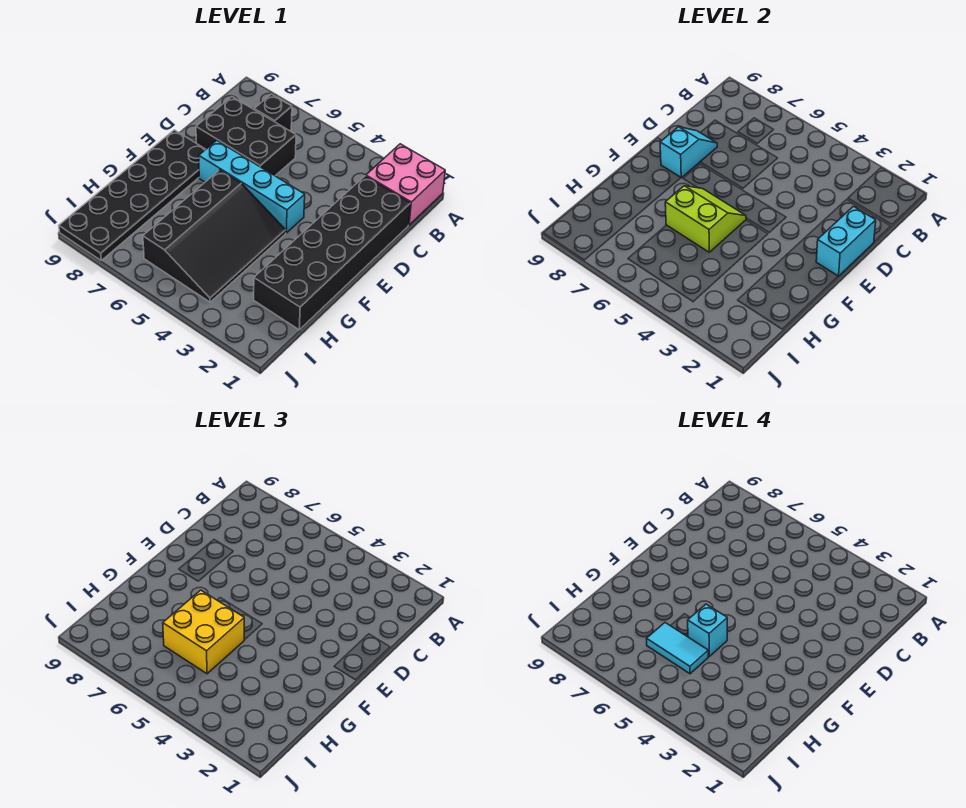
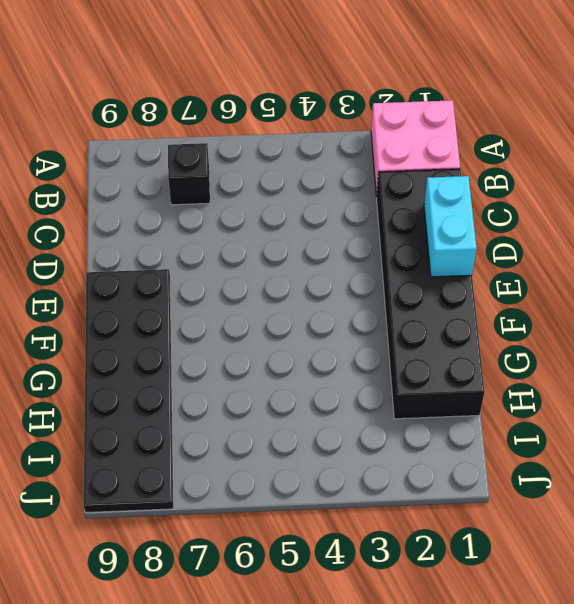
none -> black brick C6:D8 level 1
none -> cyan brick E4:E7 level 1
none -> black slope F4:I6 level 1 top 6

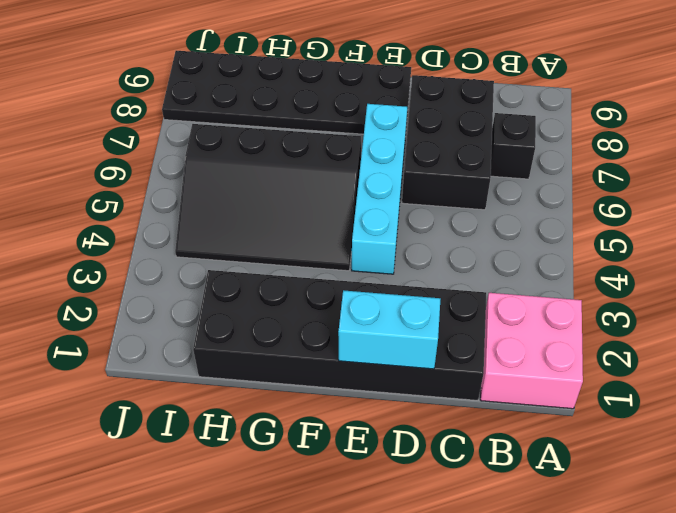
none -> cyan slope D8:E8 level 2 top E
none -> lime slope F5:G6 level 2 top G
none -> yellow brick G5:H6 level 3

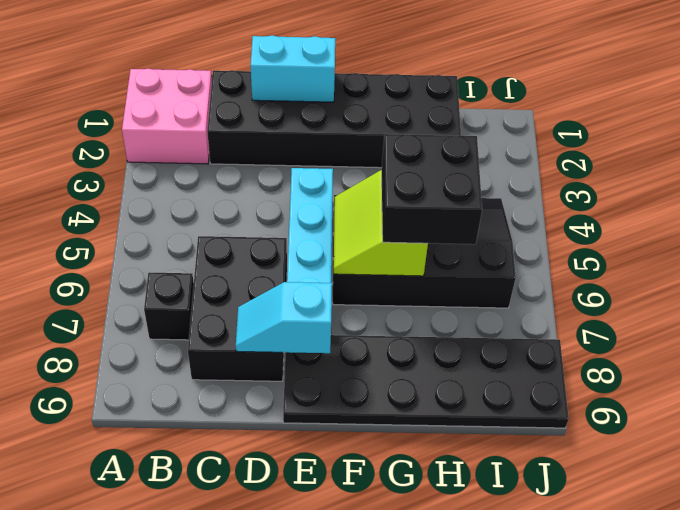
black brick G5:H6 level 3 -> yellow brick G5:H6 level 3
none -> cyan brick G5 level 4
none -> cyan tile H5:H6 level 4

